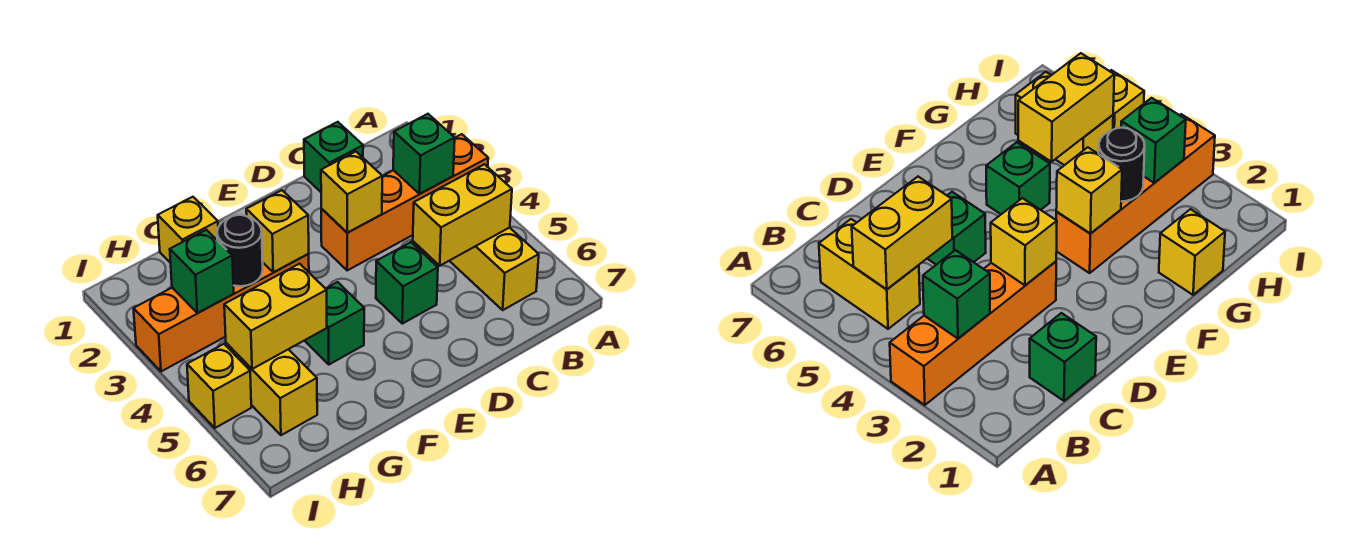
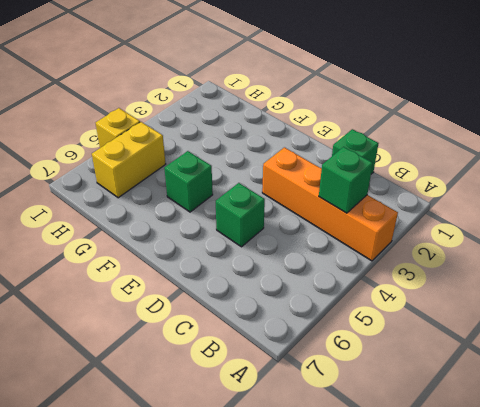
none -> yellow brick B5:B6 level 1
none -> orange brick F3:I3 level 1
none -> yellow brick G1 level 1

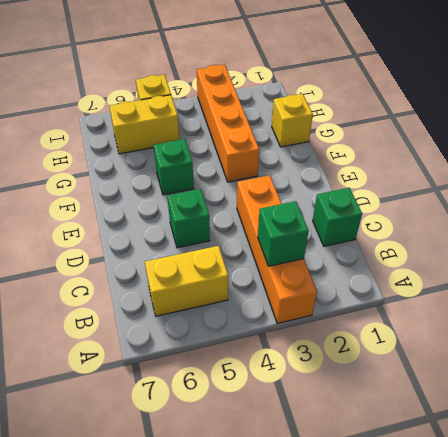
none -> yellow brick B5:C5 level 2
none -> yellow brick D3 level 2
none -> yellow brick F3 level 2

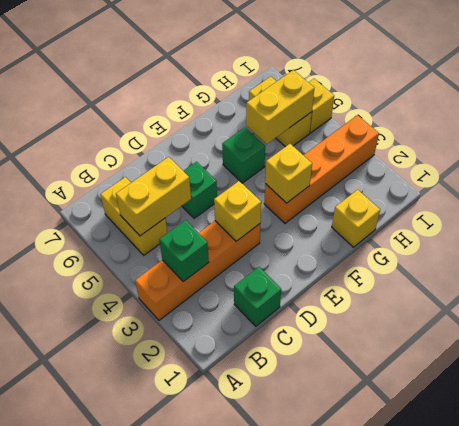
none -> black round brick G3 level 2
none -> green brick H3 level 2

